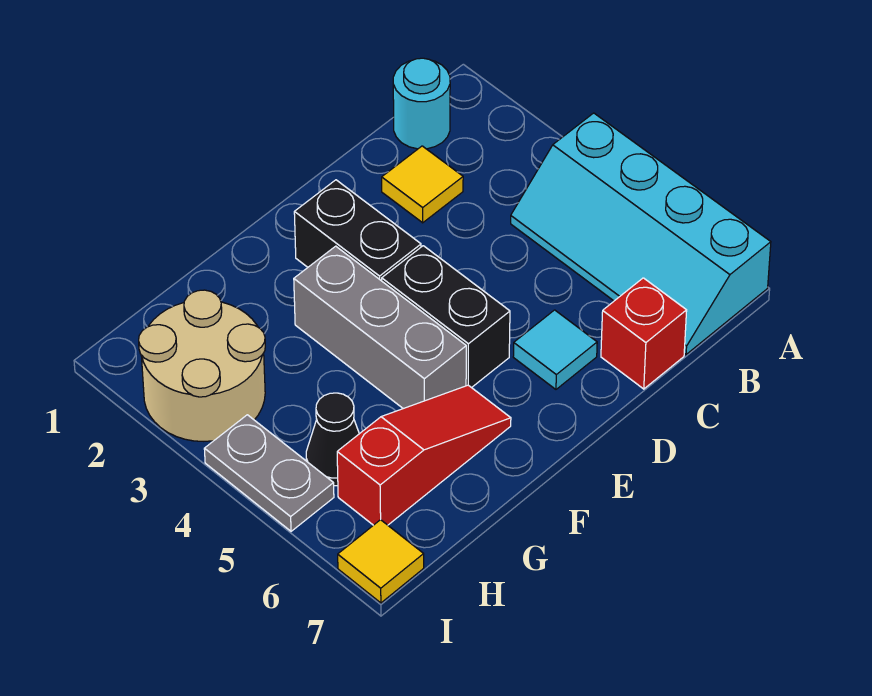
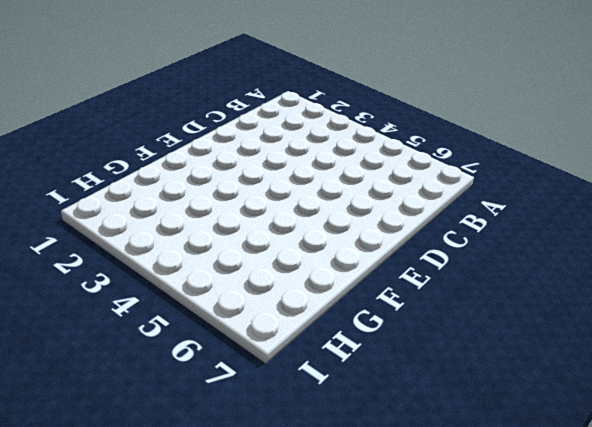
none -> cyan slope A4:B7 level 1 top A
none -> cyan round brick B1 level 1
none -> yellow tile C2 level 1

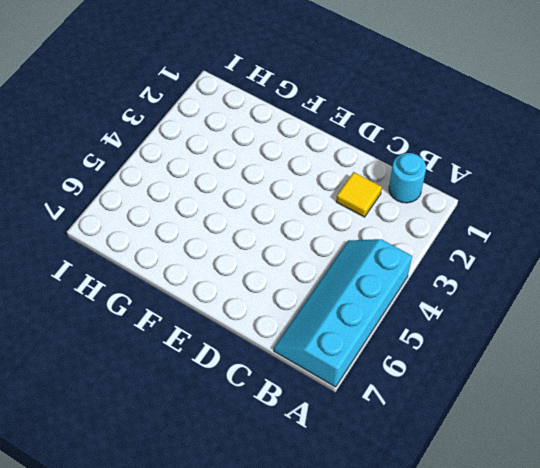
none -> red brick C7 level 1
none -> cyan tile D6 level 1
none -> black brick E2:E3 level 1

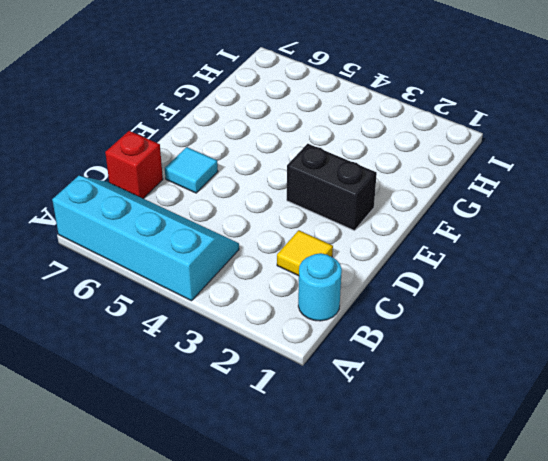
none -> black brick E4:E5 level 1
none -> grey brick F3:F5 level 1
none -> red slope F6:H6 level 1 top H

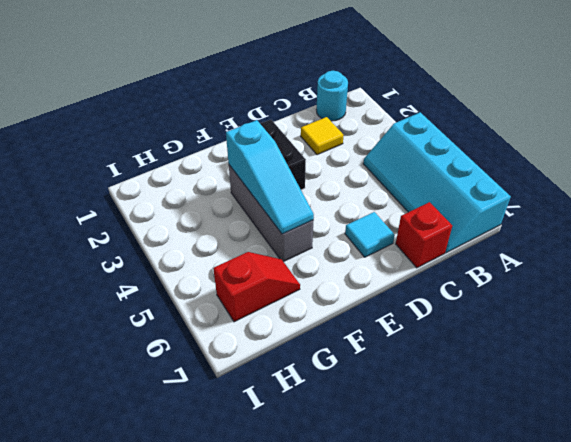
cyan slope F3:F5 level 2 top 3 -> none
red slope G6:H6 level 1 top H -> red slope F6:H6 level 1 top H
none -> black brick E4:E5 level 1
none -> tan round brick H2:I3 level 1
none -> black cone H5 level 1

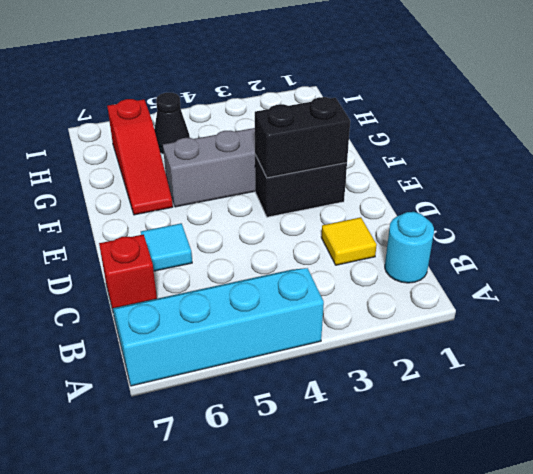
black brick E2:E3 level 2 -> black brick E4:E5 level 1
none -> tan round brick H2:I3 level 1
none -> grey plate I4:I5 level 1
none -> yellow tile I7 level 1

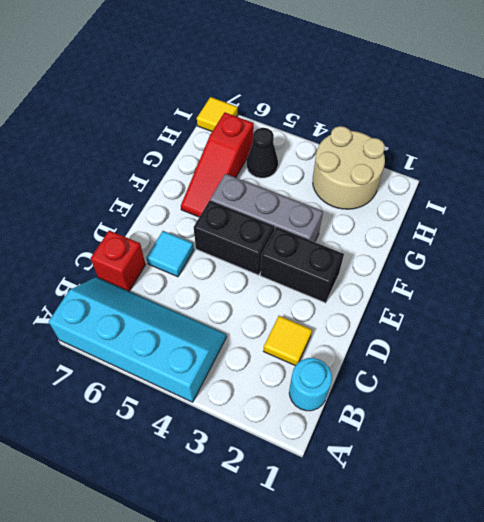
none -> grey plate I4:I5 level 1

